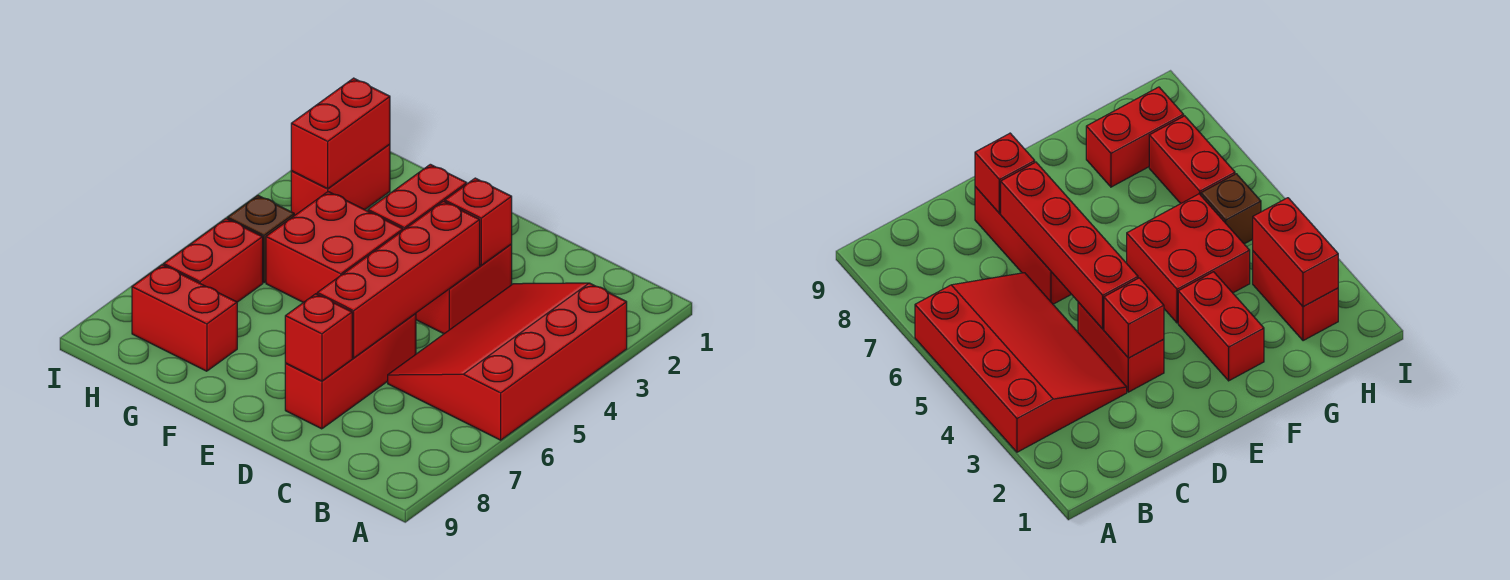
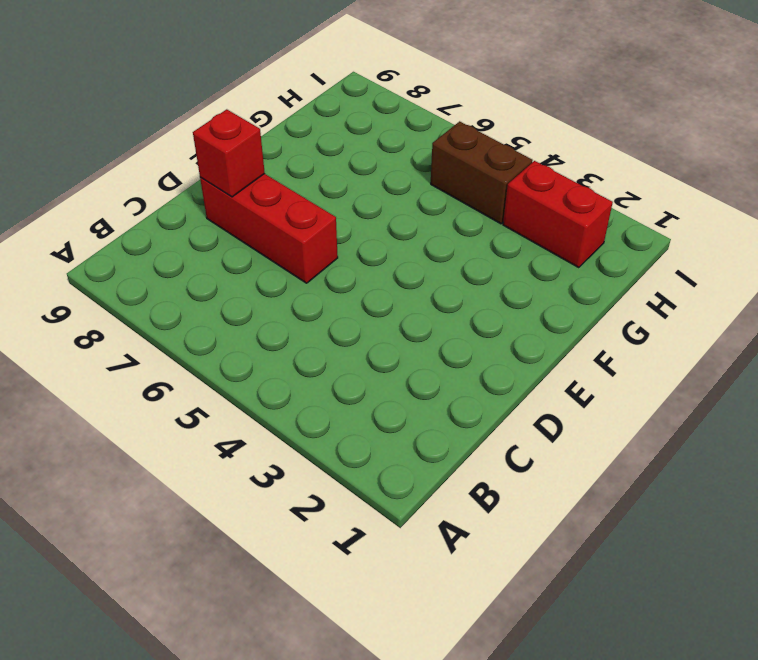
brown brick H4:H5 level 1 -> brown brick H5 level 1
none -> red slope A3:C6 level 1 top A
none -> red brick D3:D4 level 1
none -> red brick F2:F3 level 1

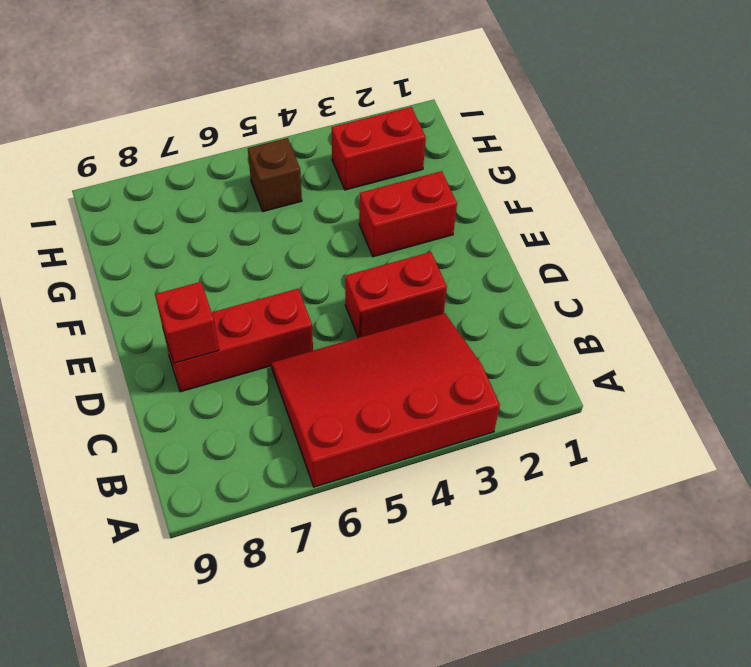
none -> red brick F4:G5 level 1
none -> red brick G8:H8 level 1
none -> red brick H6:H7 level 1

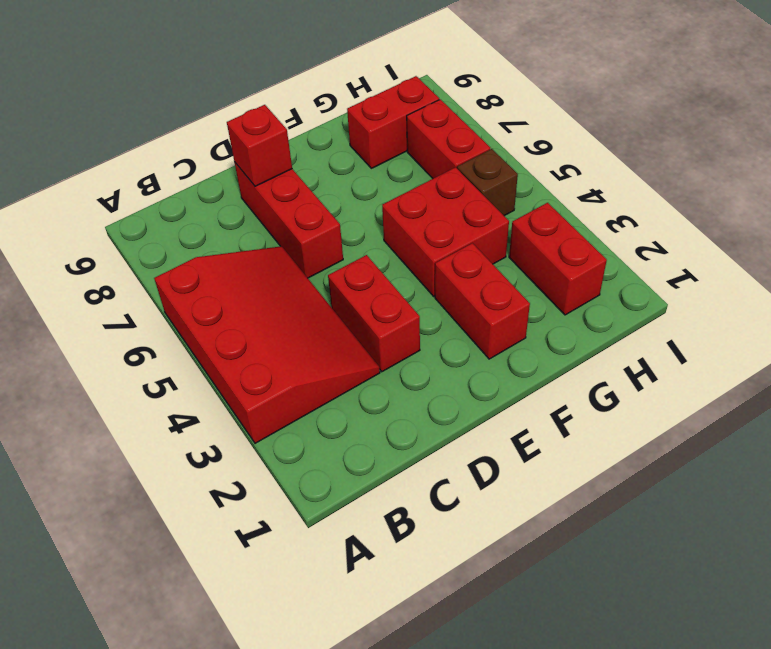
none -> red brick D3 level 2
none -> red brick D4:D7 level 2
none -> red brick H2:H3 level 2

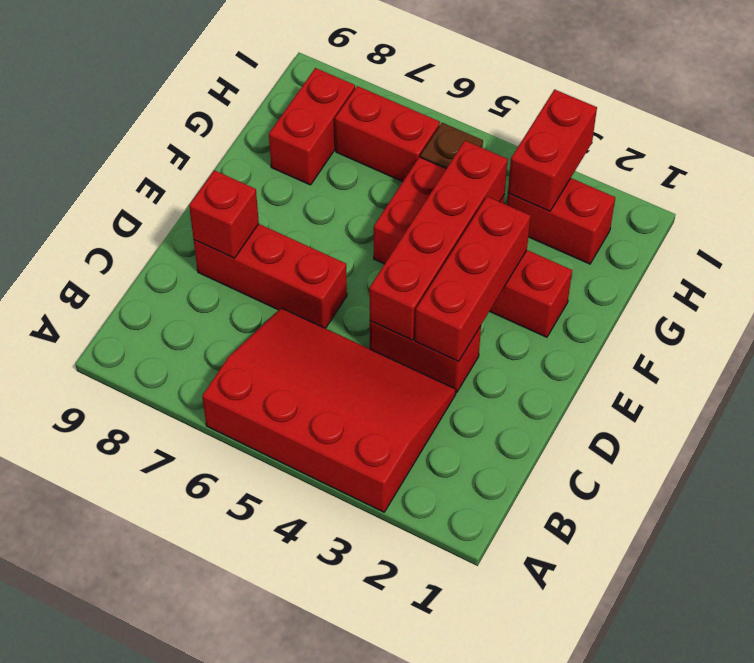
red brick D3:F3 level 2 -> red brick D3 level 2
red brick D4:G4 level 2 -> red brick D4:D7 level 2
red brick H3:I3 level 2 -> red brick H2:H3 level 2

